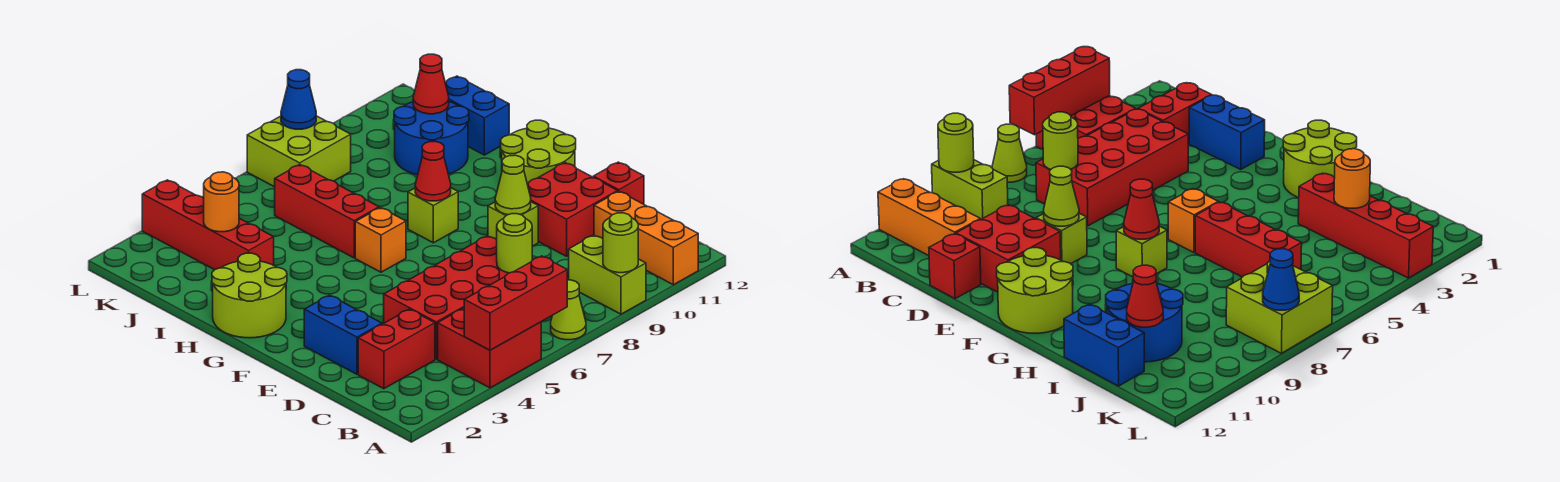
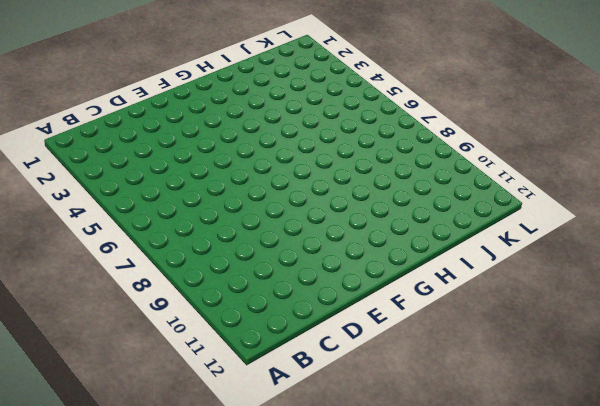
none -> red brick A4:B5 level 1
none -> lime cone A7 level 1
none -> lime brick A9:B9 level 1

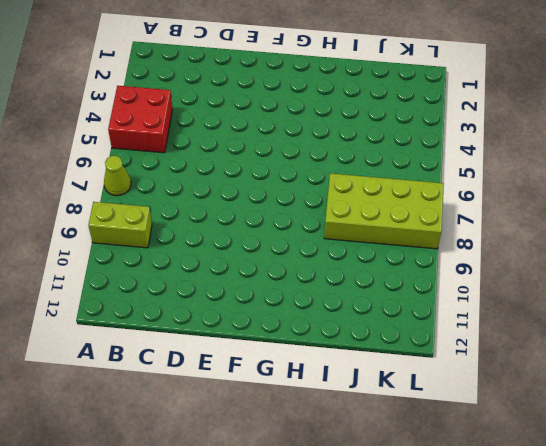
lime brick I7:L8 level 1 -> lime brick K7:L8 level 1
none -> orange brick A11:C11 level 1
none -> red brick C2:C3 level 1
none -> red brick C4:D7 level 1

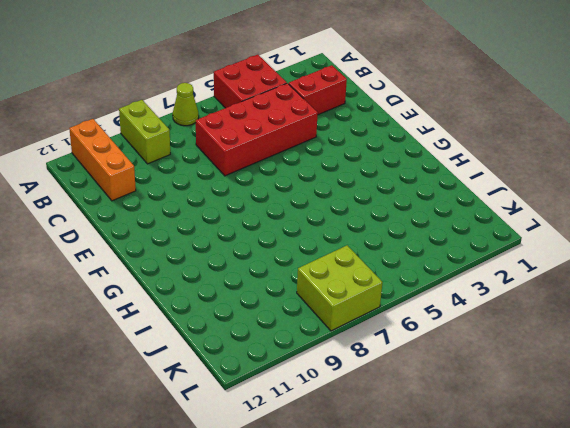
none -> blue brick D2:E2 level 1
none -> red brick D10:E11 level 1
none -> red brick D12 level 1

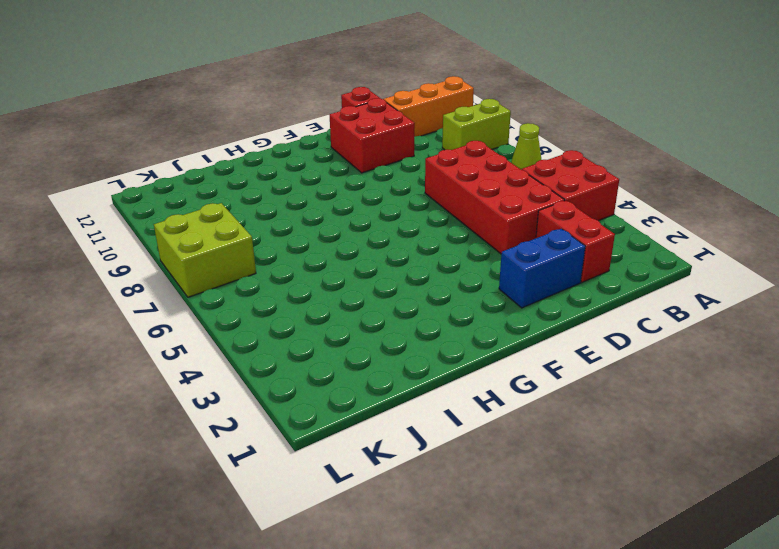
none -> lime brick E9 level 1
none -> lime round brick F11:G12 level 1
none -> lime round brick G1:H2 level 1

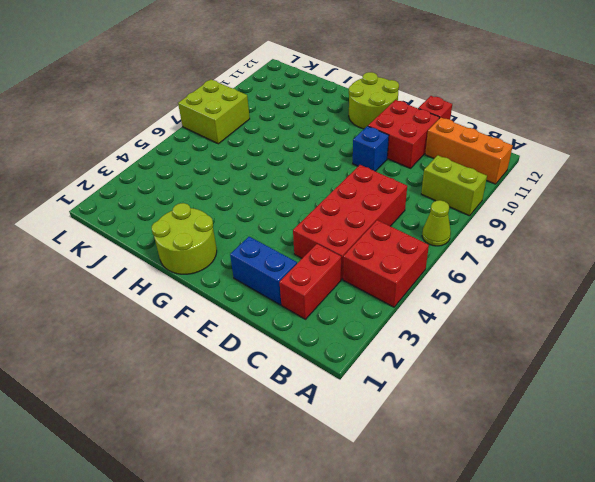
blue brick E9 level 1 -> lime brick E9 level 1
none -> orange brick G6 level 1
none -> lime brick G8 level 1
none -> red brick H6:J6 level 1

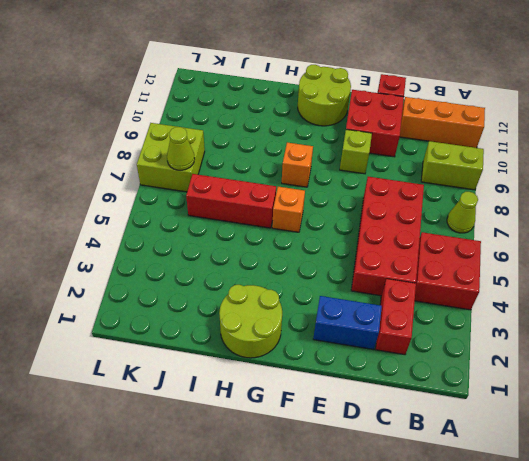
orange brick G8 level 1 -> lime brick G8 level 1
lime cone K7 level 2 -> lime cone E9 level 2
none -> red brick I3:L3 level 1
none -> blue round brick I10:J11 level 1
none -> blue brick I12:J12 level 1

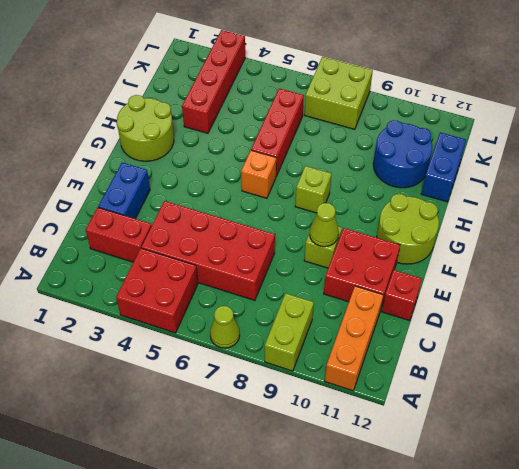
none -> red brick A4:A6 level 2
none -> lime round brick A9 level 2
none -> lime round brick C7 level 2

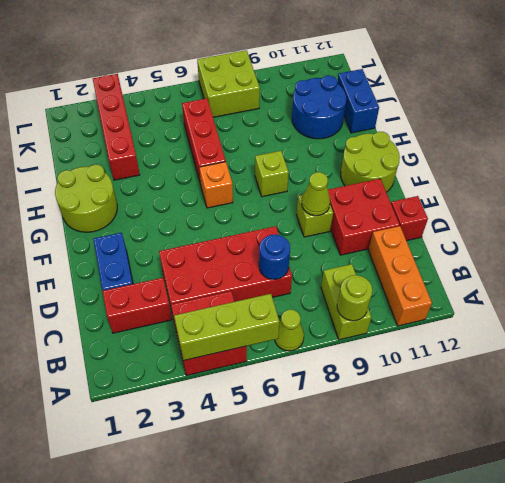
lime brick A4:A6 level 2 -> red brick A4:A6 level 2
blue round brick C7 level 2 -> lime round brick C7 level 2
none -> red cone G8 level 2
none -> orange round brick J3 level 2
none -> red cone J11 level 2

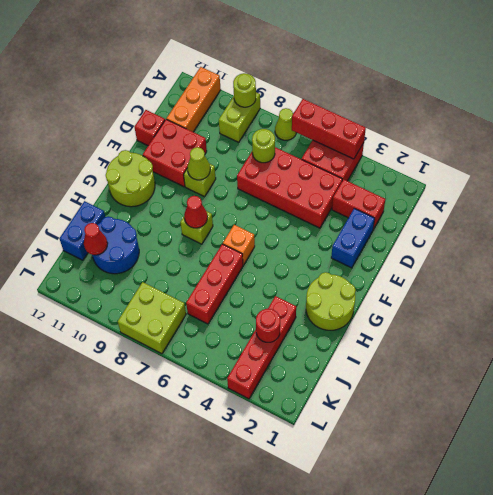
red round brick J3 level 2 -> orange round brick J3 level 2
none -> blue cone L8 level 2

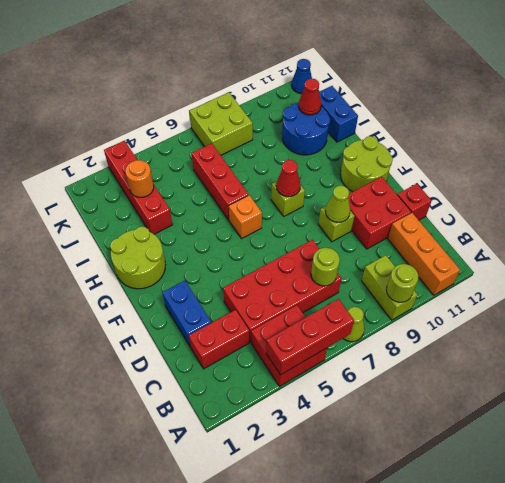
blue cone L12 level 1 -> blue cone L8 level 2

